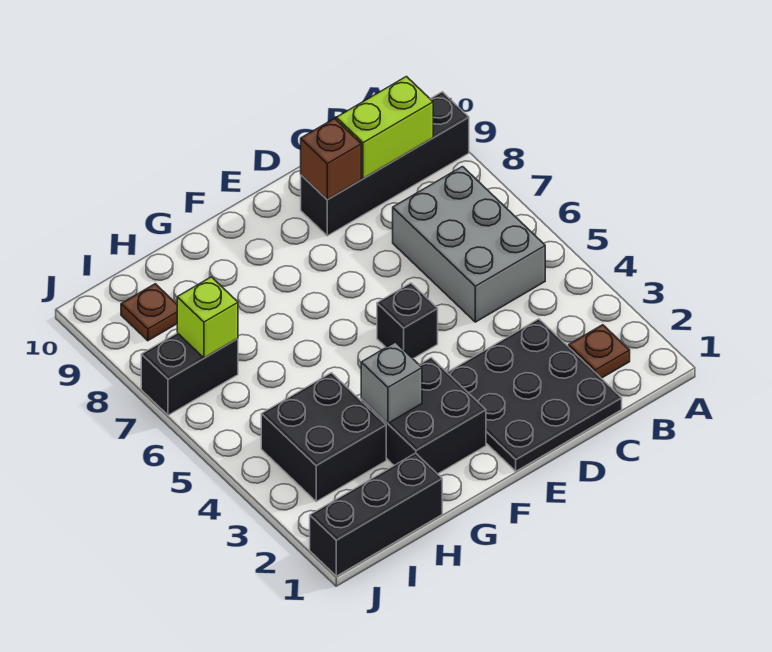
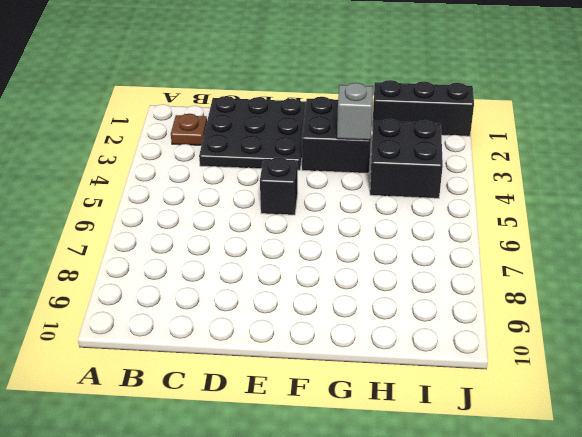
none -> black brick A9:D9 level 1
none -> grey brick B5:C7 level 1
none -> black brick I7:J7 level 1

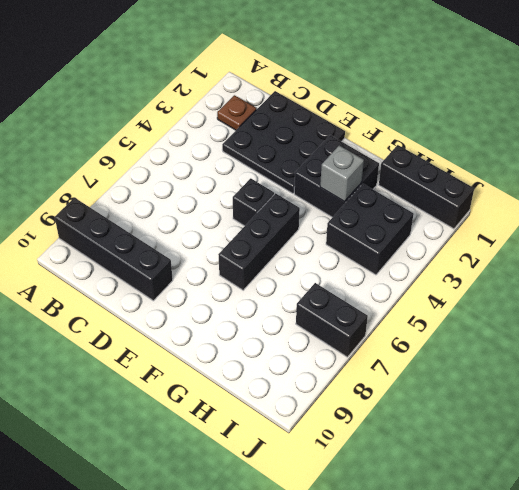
black brick F5:F7 level 1 -> none
none -> grey brick B5:C7 level 1
none -> brown plate I9 level 1
none -> lime brick B9:C9 level 2

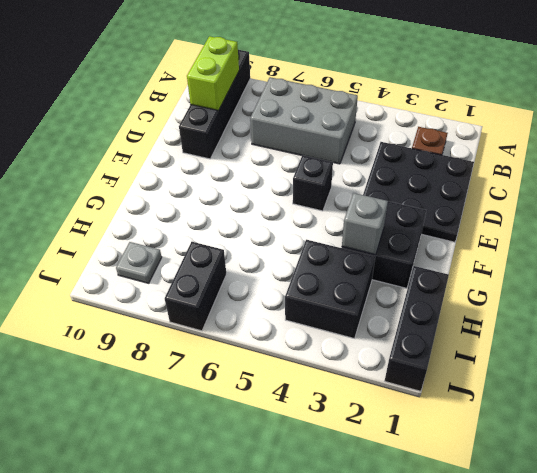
grey plate I9 level 1 -> brown plate I9 level 1
none -> brown brick D9 level 2
none -> lime brick I7 level 2

